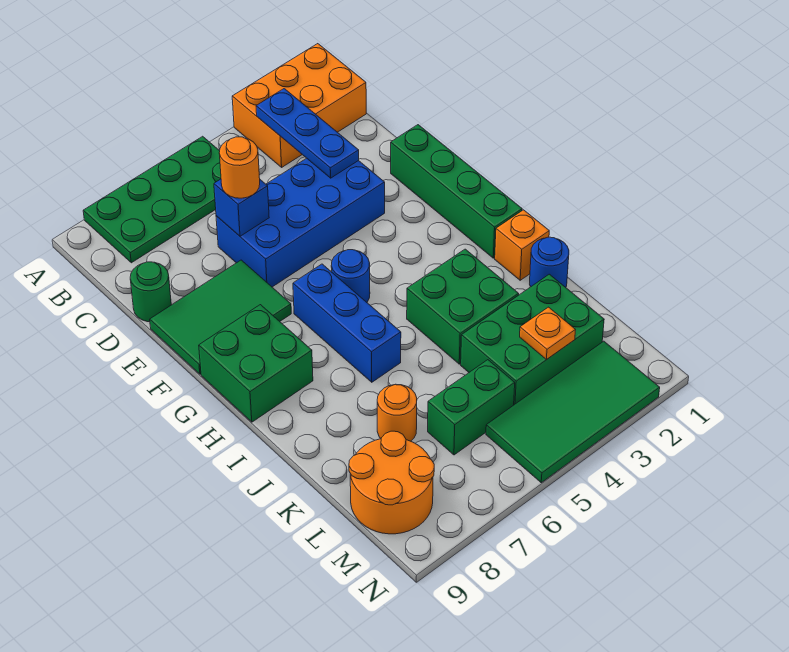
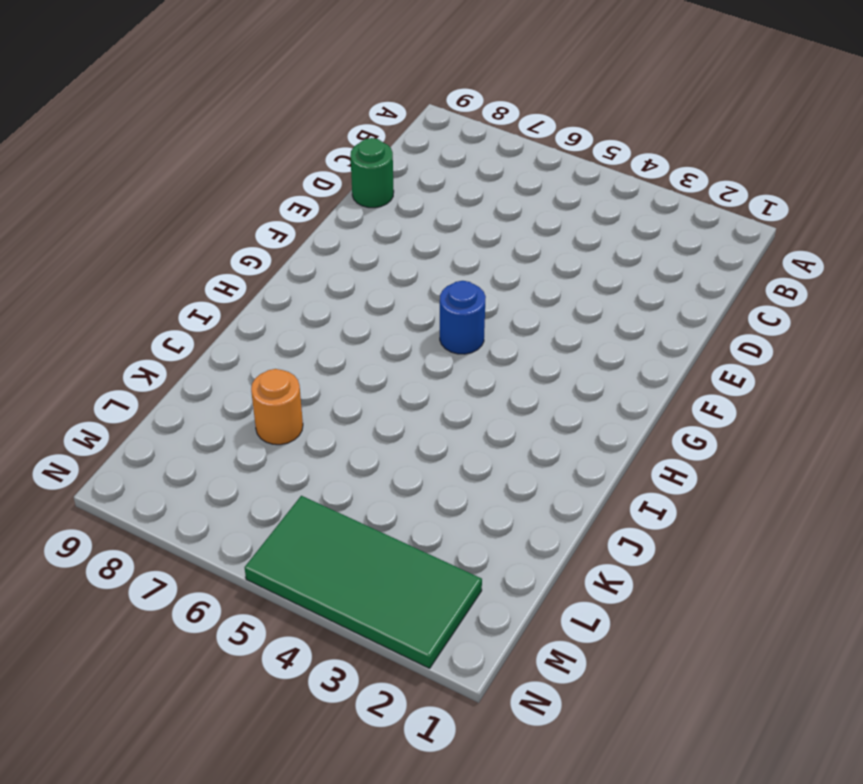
none -> orange brick A1:B3 level 1
none -> green plate A5:B8 level 1
none -> blue brick D3:E6 level 1

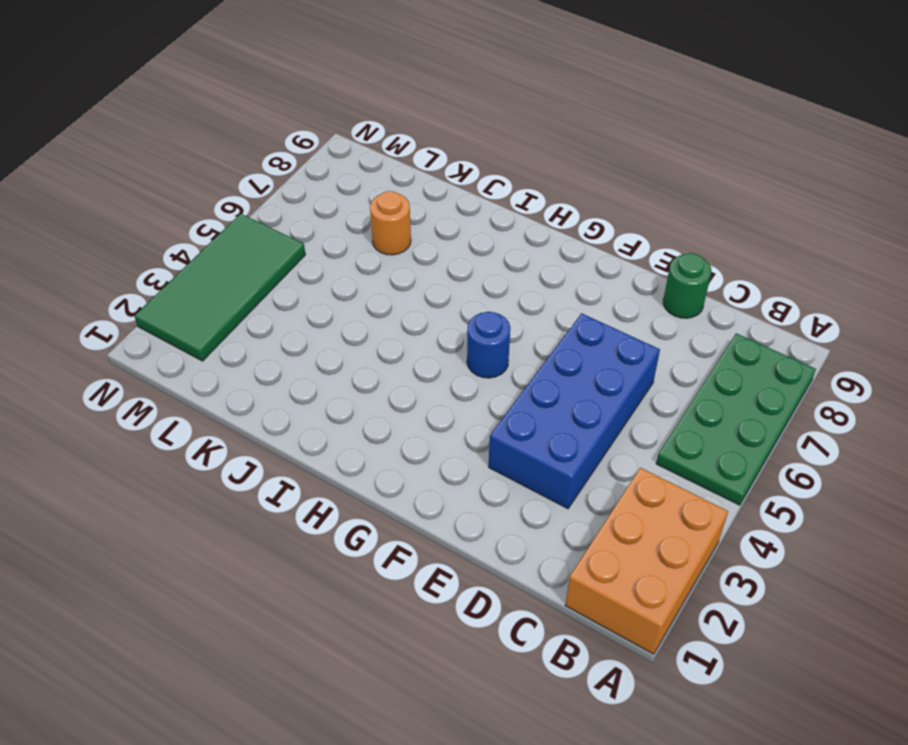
none -> green brick E1:H1 level 1
none -> green tile E7:F9 level 1
none -> blue brick G6:I6 level 1

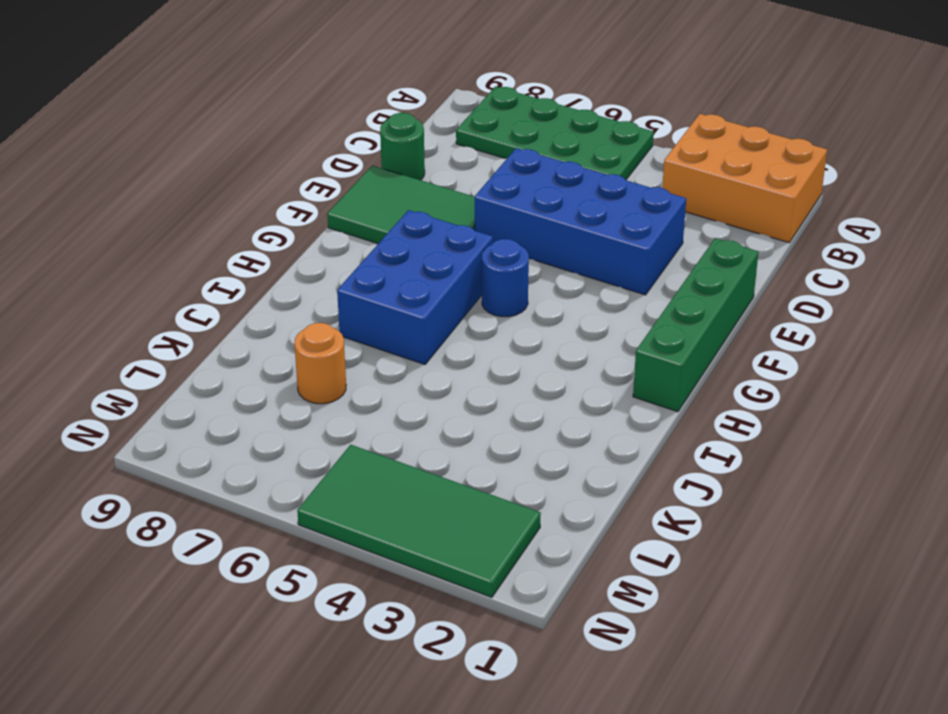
blue brick G6:I7 level 1 -> blue brick G6:I6 level 1
none -> green brick G8:H9 level 1
none -> orange brick I1 level 1
none -> green brick I3:J4 level 1

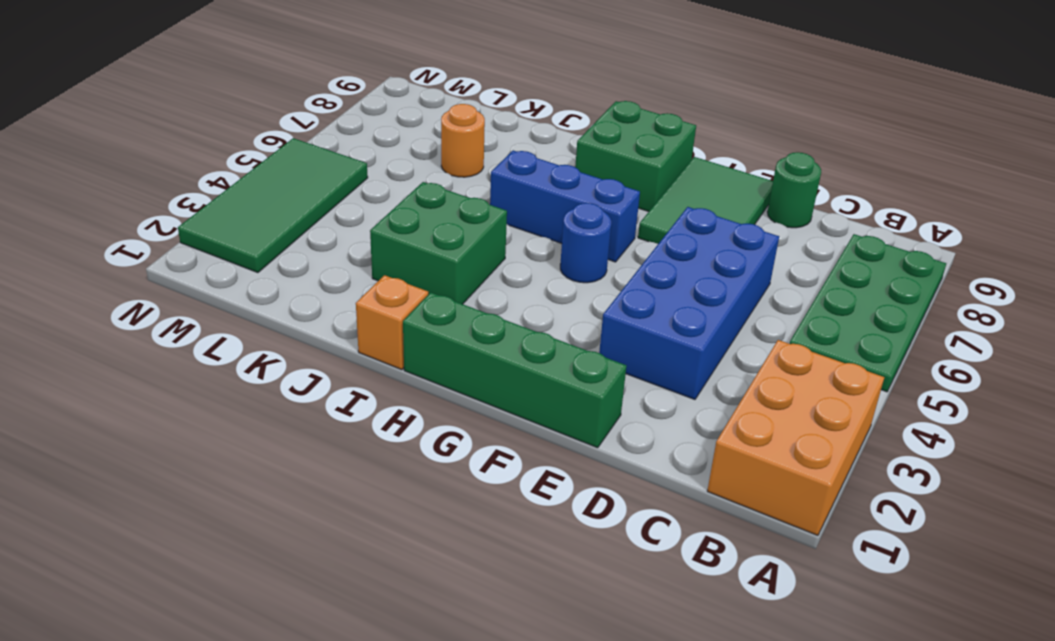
none -> blue round brick J1 level 1
none -> green brick K2:L4 level 1
none -> green brick L5:L6 level 1

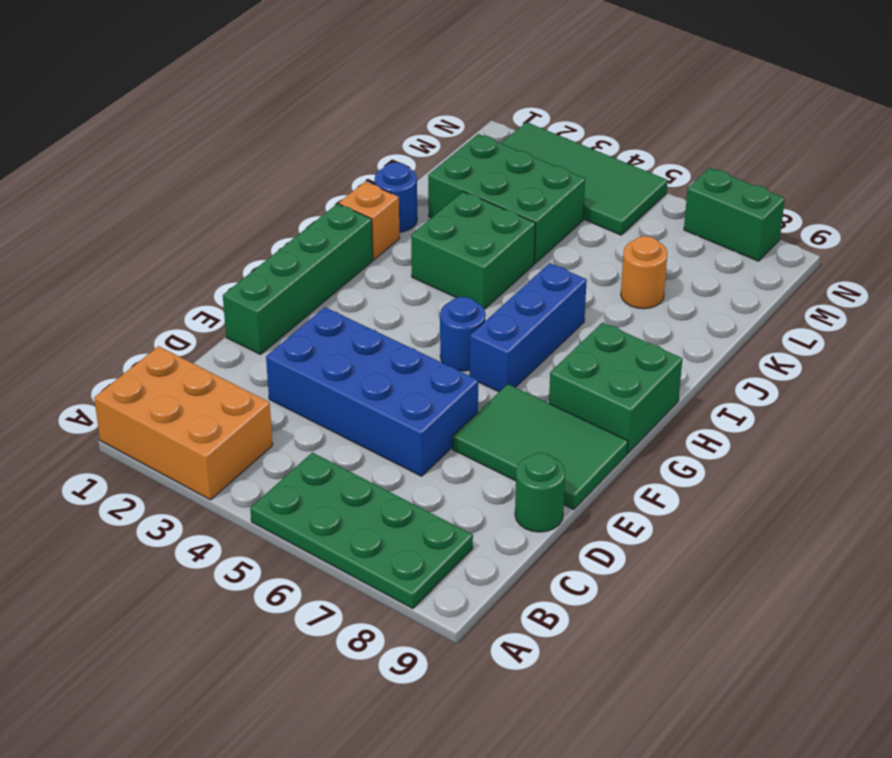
green brick N7:N8 level 1 -> green brick L5:L6 level 1
none -> orange round brick L8:M9 level 1
none -> blue plate B3:D3 level 2
none -> blue brick D6 level 2

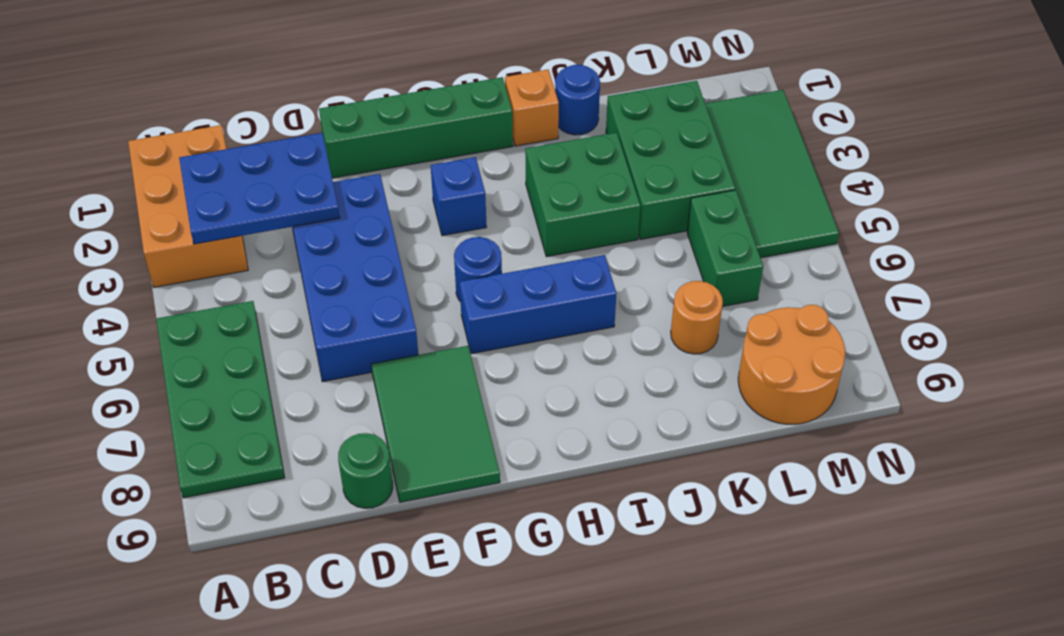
blue plate B2:D3 level 2 -> blue plate B3:D3 level 2
blue brick G3 level 1 -> blue brick D6 level 2
none -> green brick G8:H9 level 1
none -> orange plate L3 level 2
none -> orange round brick D6 level 3

